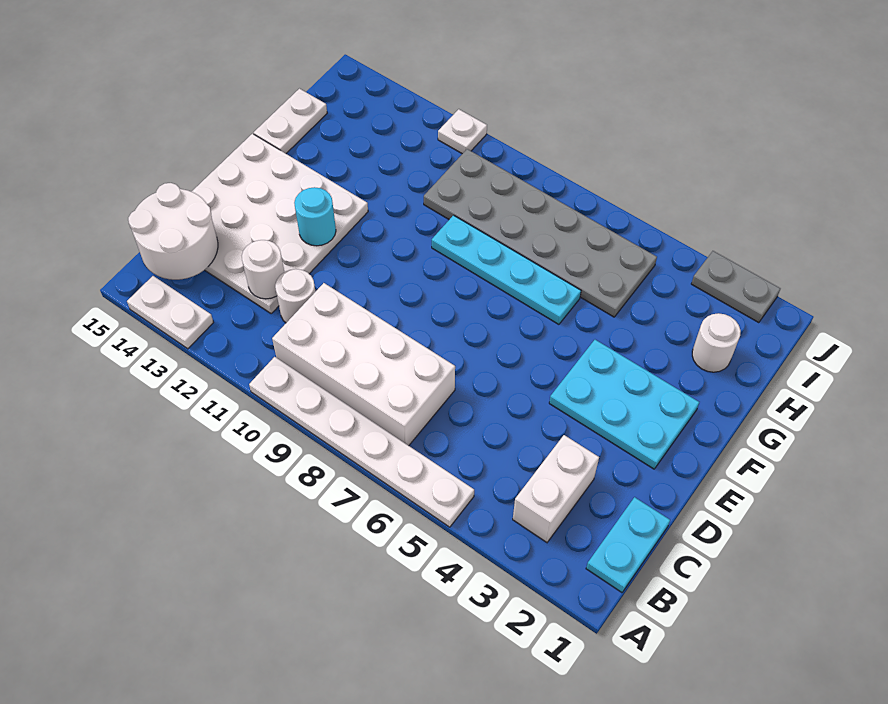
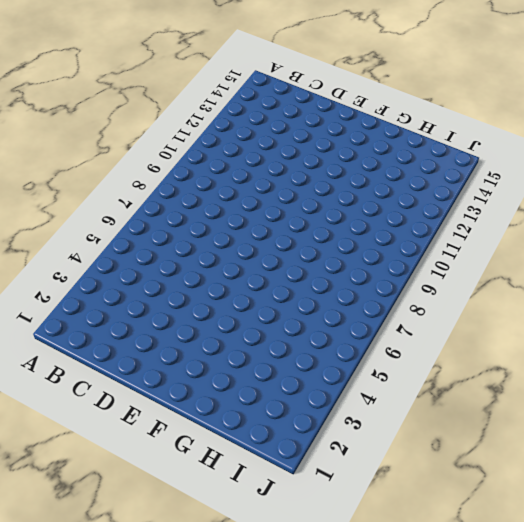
none -> white plate A5:A10 level 1
none -> white plate A13:A14 level 1
none -> cyan plate B1:C1 level 1

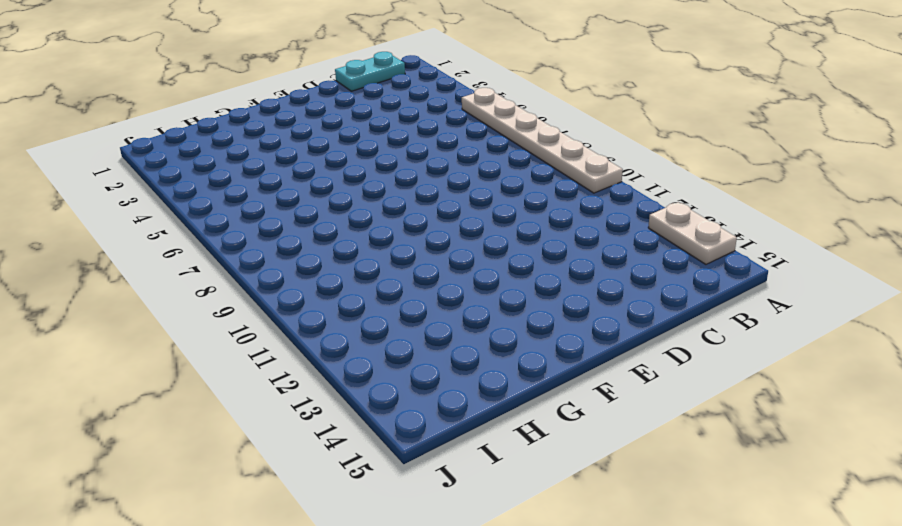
none -> white brick B3:C3 level 1
none -> white brick B7:C10 level 1
none -> white round brick C11 level 1

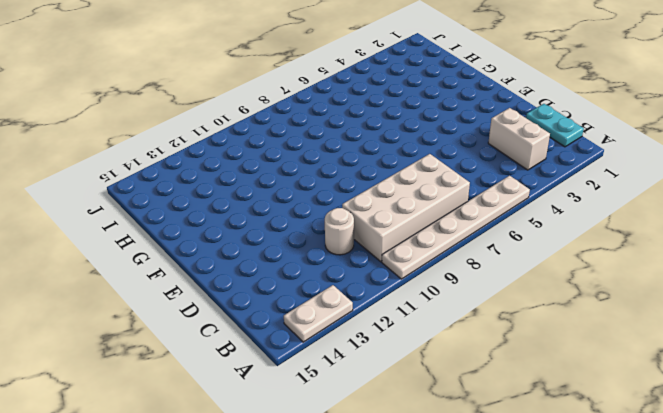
none -> white plate C12:F15 level 1
none -> cyan plate E2:F4 level 1
none -> cyan plate G6:G9 level 1

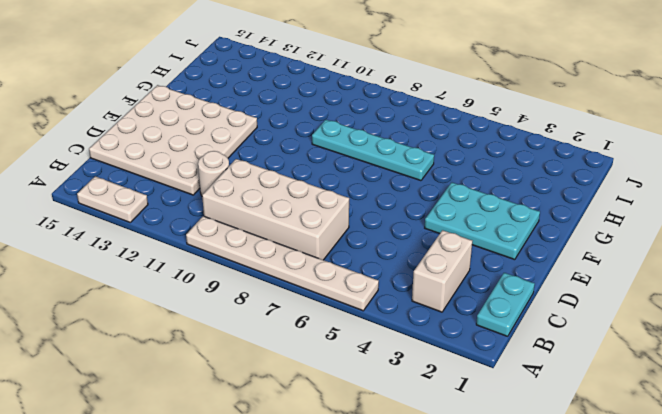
none -> white plate G15:H15 level 1
none -> white round brick H2 level 1
none -> grey plate H5:I10 level 1

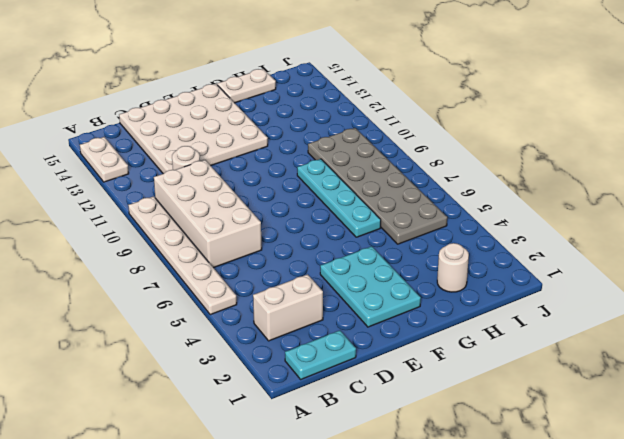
none -> grey plate J2:J3 level 1
none -> white plate J11 level 1
none -> white round brick B14:C15 level 2

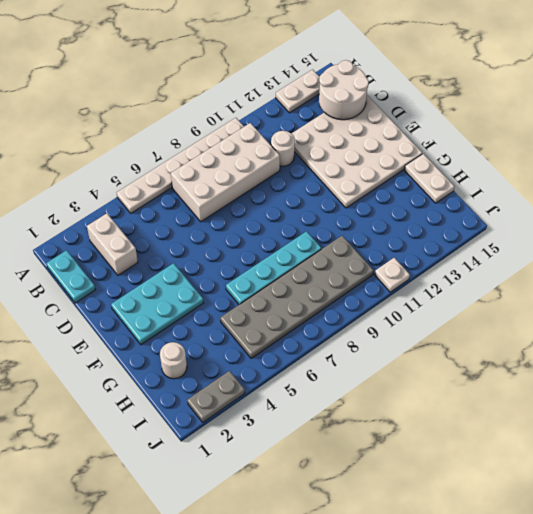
none -> white round brick C12 level 2
none -> cyan round brick E12 level 2

